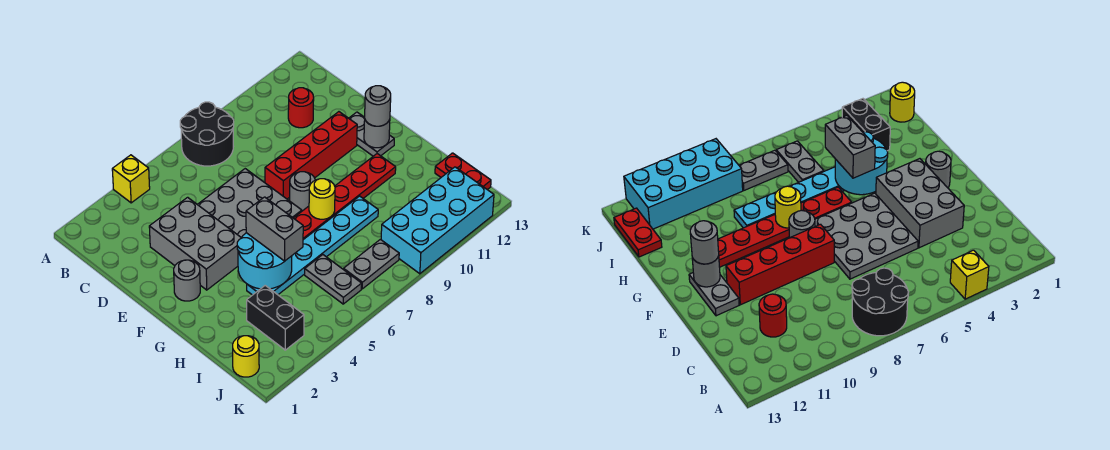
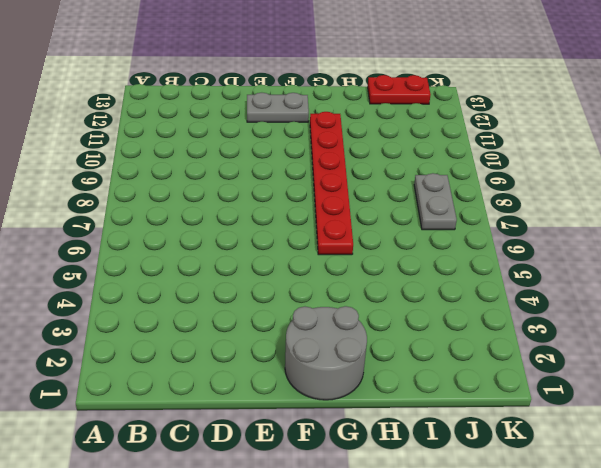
grey round brick F1:G2 level 1 -> grey round brick F2 level 1
none -> yellow brick A4 level 1
none -> black round brick A7:B8 level 1
none -> red round brick C11 level 1

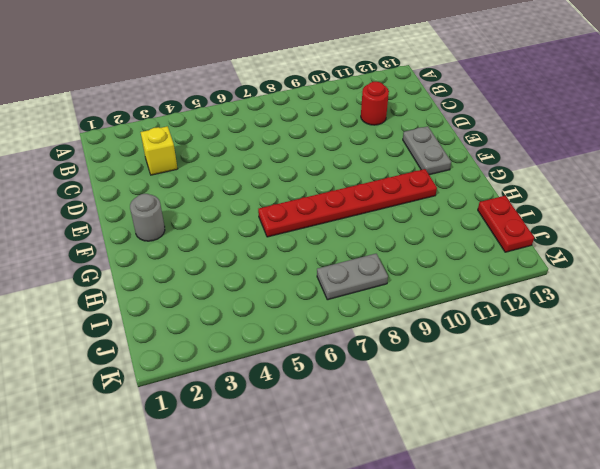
yellow brick C3 level 1 -> yellow brick A4 level 1
none -> black round brick A7:B8 level 1
none -> grey brick D3:F4 level 1
none -> grey plate D5:F7 level 1

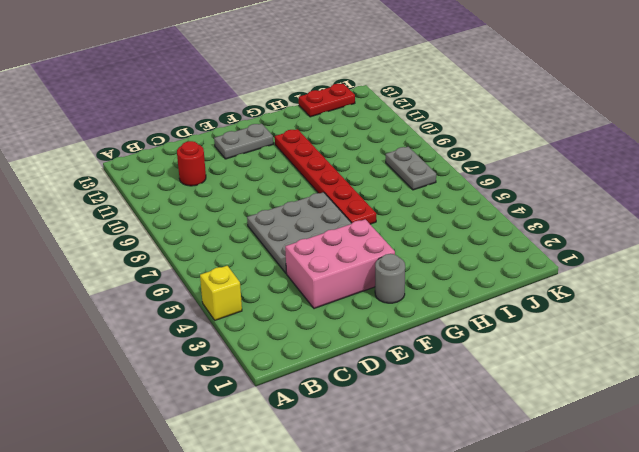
pink brick D3:F4 level 1 -> grey brick D3:F4 level 1
none -> black round brick A7:B8 level 1
none -> red brick E8:E11 level 1
none -> grey round brick F8 level 1

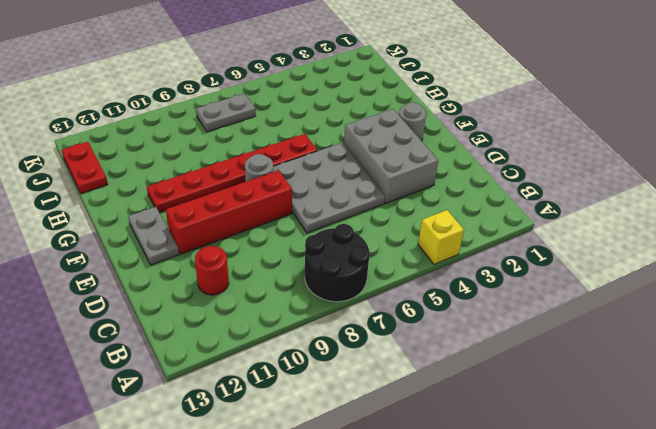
none -> cyan plate H4:H9 level 1
none -> black brick I3:J3 level 1
none -> grey plate I6:J6 level 1

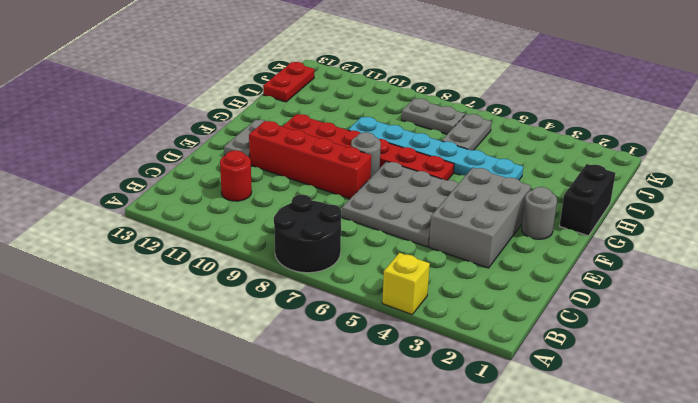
black brick G1:H1 level 1 -> black brick I3:J3 level 1
none -> yellow round brick J1 level 1
none -> cyan brick J9:K12 level 1
none -> grey round brick F12 level 2

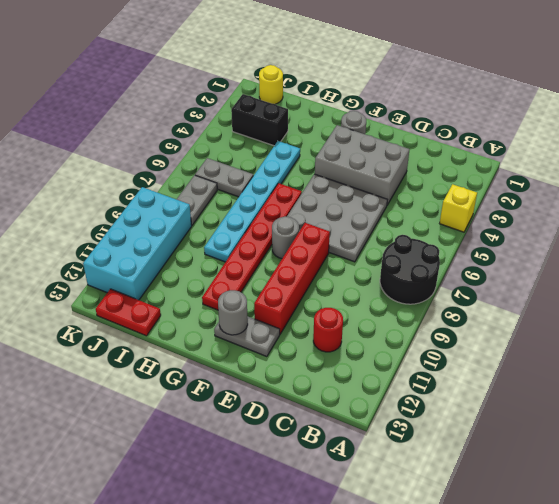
none -> cyan round brick G4:H5 level 2
none -> yellow round brick G8 level 2
none -> grey round brick F12 level 3

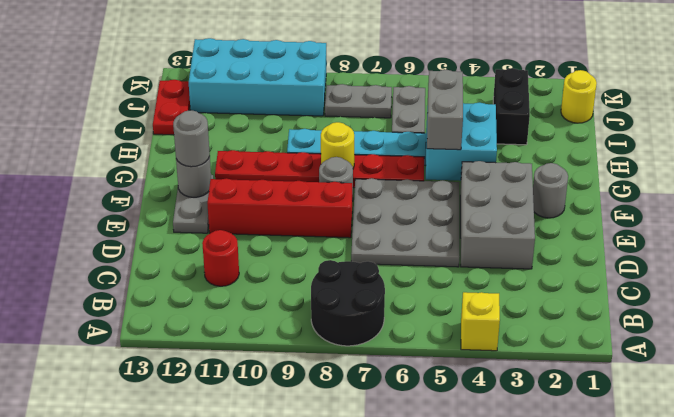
cyan brick G4:H5 level 2 -> cyan round brick G4:H5 level 2

